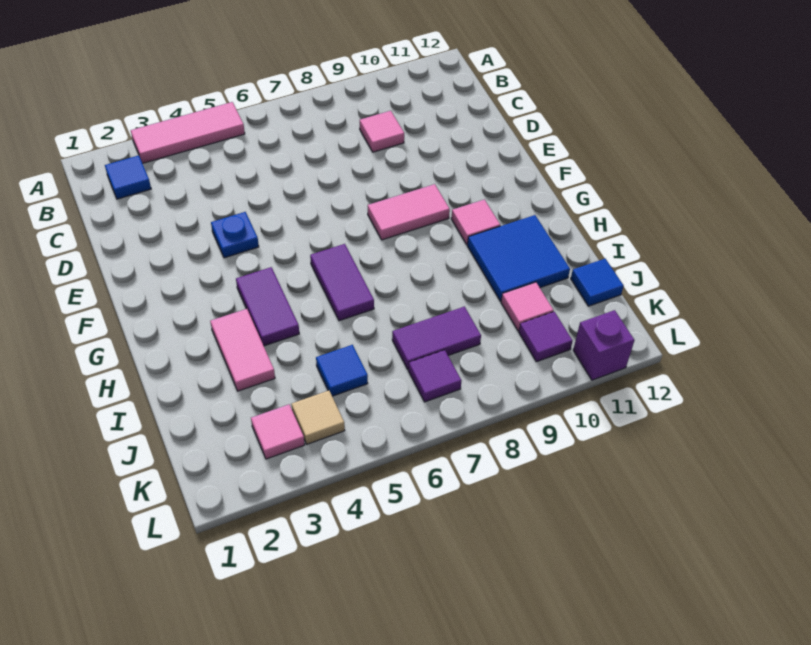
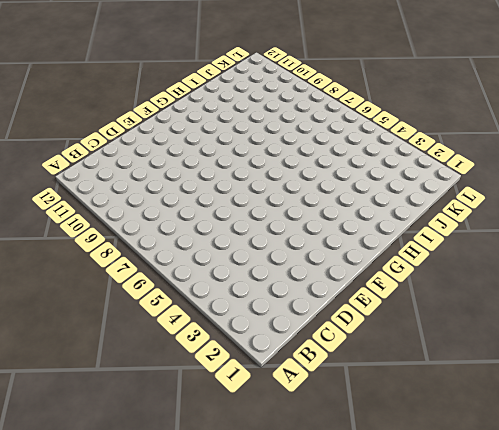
none -> pink tile A3:A5 level 1
none -> blue tile B2 level 1
none -> pink tile C9 level 1

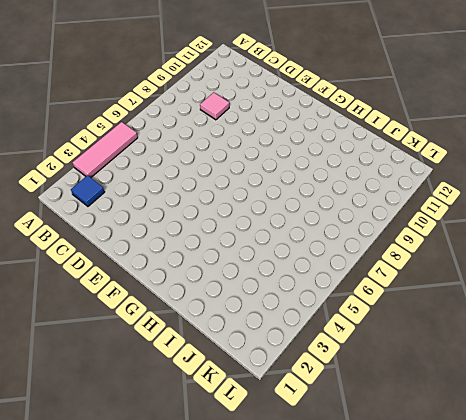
none -> blue plate E4 level 1
none -> pink tile F8:F9 level 1
none -> purple tile G4:H4 level 1

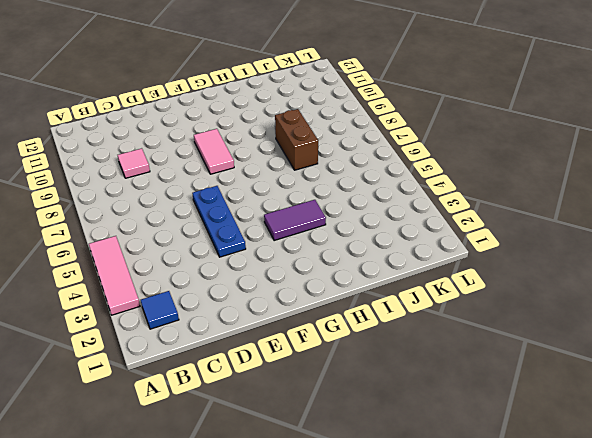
blue plate E4:E6 level 1 -> blue plate E4 level 1
brown brick I7:I8 level 1 -> none
none -> purple tile G6:H6 level 1
none -> pink tile G10 level 1
none -> pink tile H3:I3 level 1

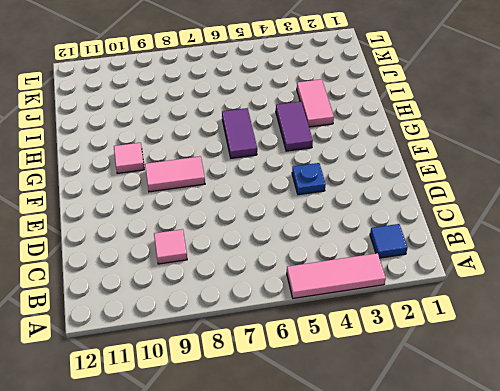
none -> blue tile H10:I11 level 1
none -> blue tile J5 level 1
none -> purple tile J7:J8 level 1

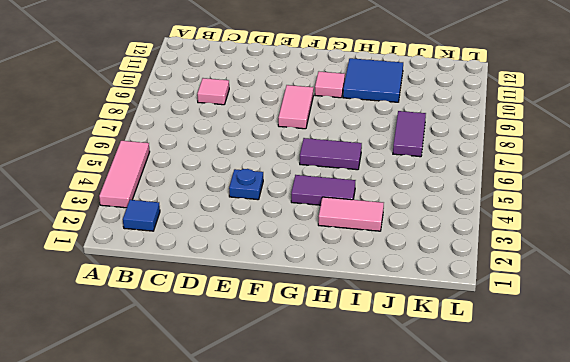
none -> blue tile J5 level 1
none -> pink tile J10 level 1
none -> blue tile J12 level 1

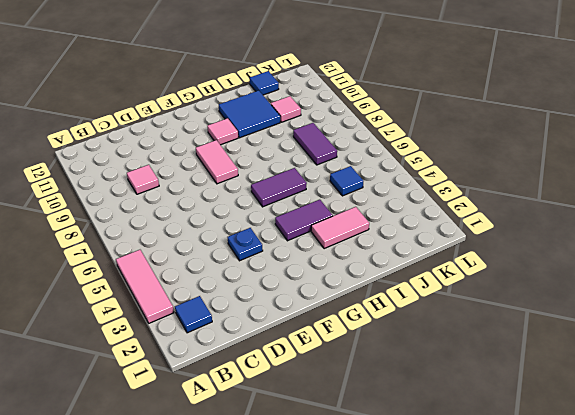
none -> pink tile K3 level 1
none -> tan tile K4 level 1
none -> purple tile K7 level 1

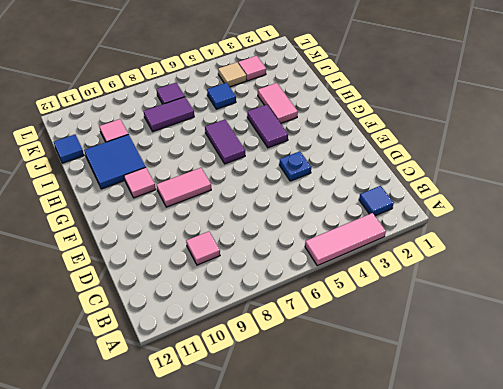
none -> purple tile K10 level 1
none -> purple brick L11 level 1

